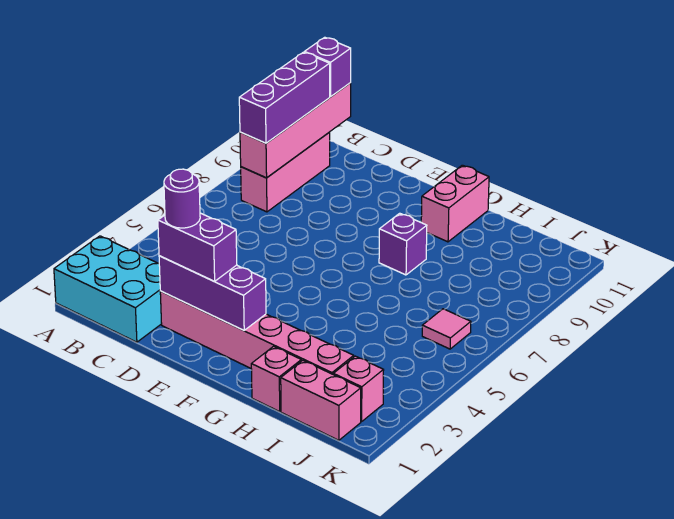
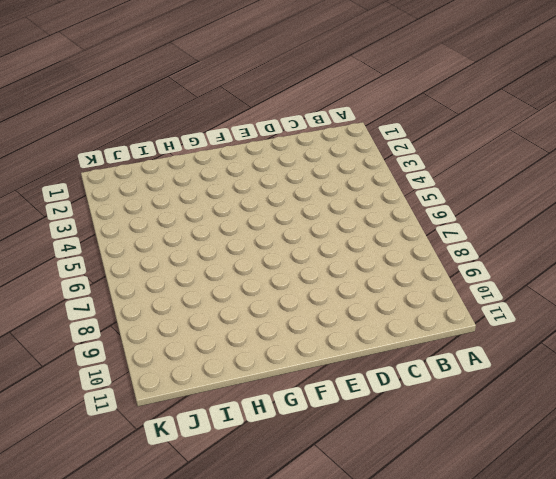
none -> cyan brick A1:C2 level 1
none -> pink brick B8:B10 level 1
none -> pink brick D2:I2 level 1

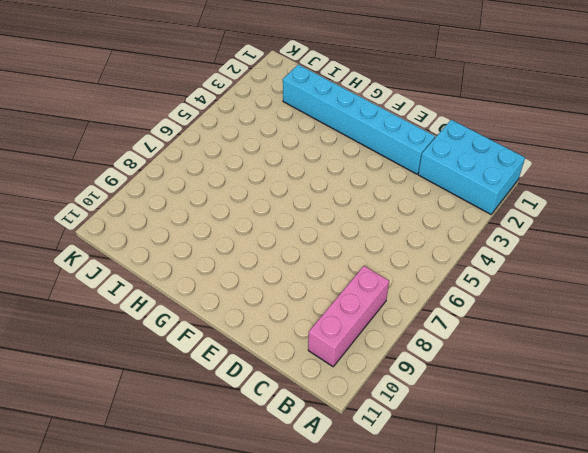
cyan brick D2:I2 level 1 -> pink brick D2:I2 level 1
none -> purple brick G8 level 1
none -> pink brick G10:G11 level 1
none -> pink brick H1 level 1

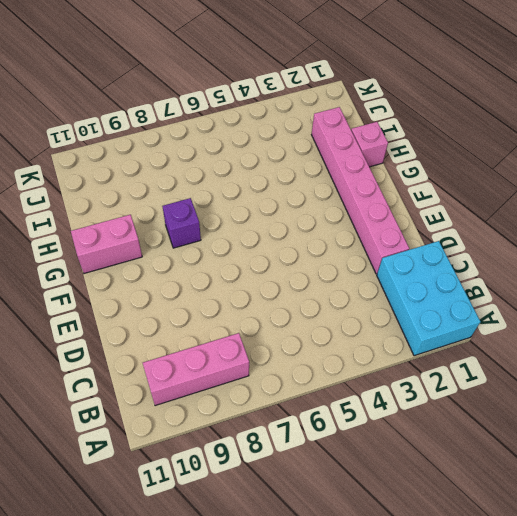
none -> pink brick I1:J1 level 1
none -> pink brick J2 level 1
none -> pink tile J6 level 1

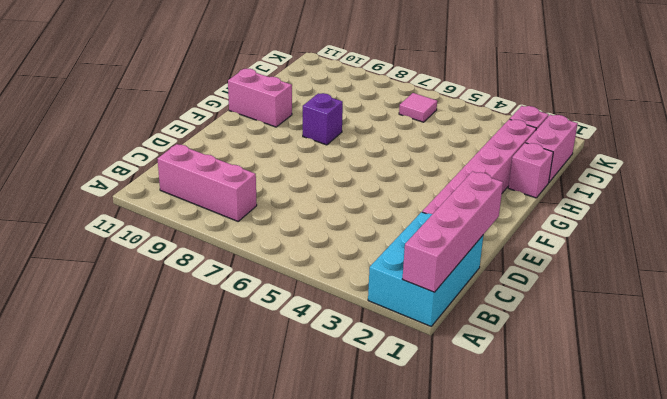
pink brick A1:D1 level 2 -> pink brick B8:B11 level 2
none -> purple brick D2:F2 level 2
none -> purple brick B8:B10 level 3
none -> purple brick B11 level 3

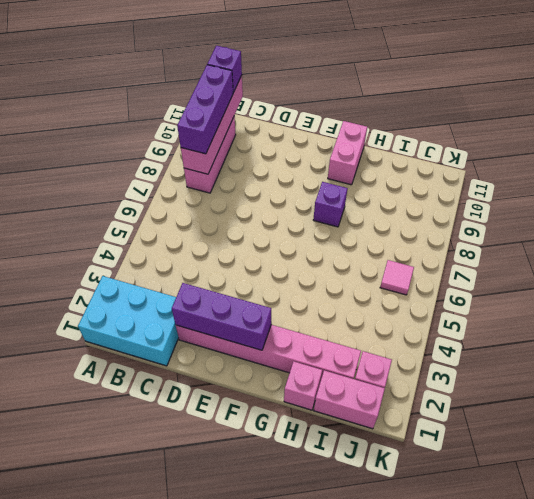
none -> purple brick D2:E2 level 3
none -> purple round brick D2 level 4

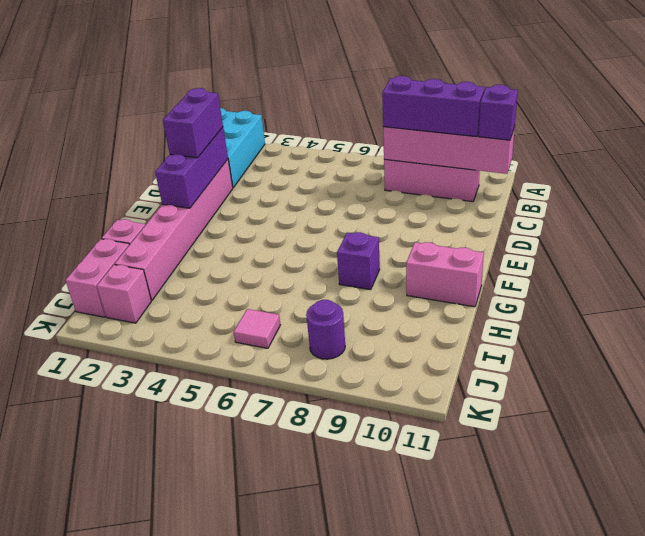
purple round brick J8 level 1 -> purple round brick D2 level 4

